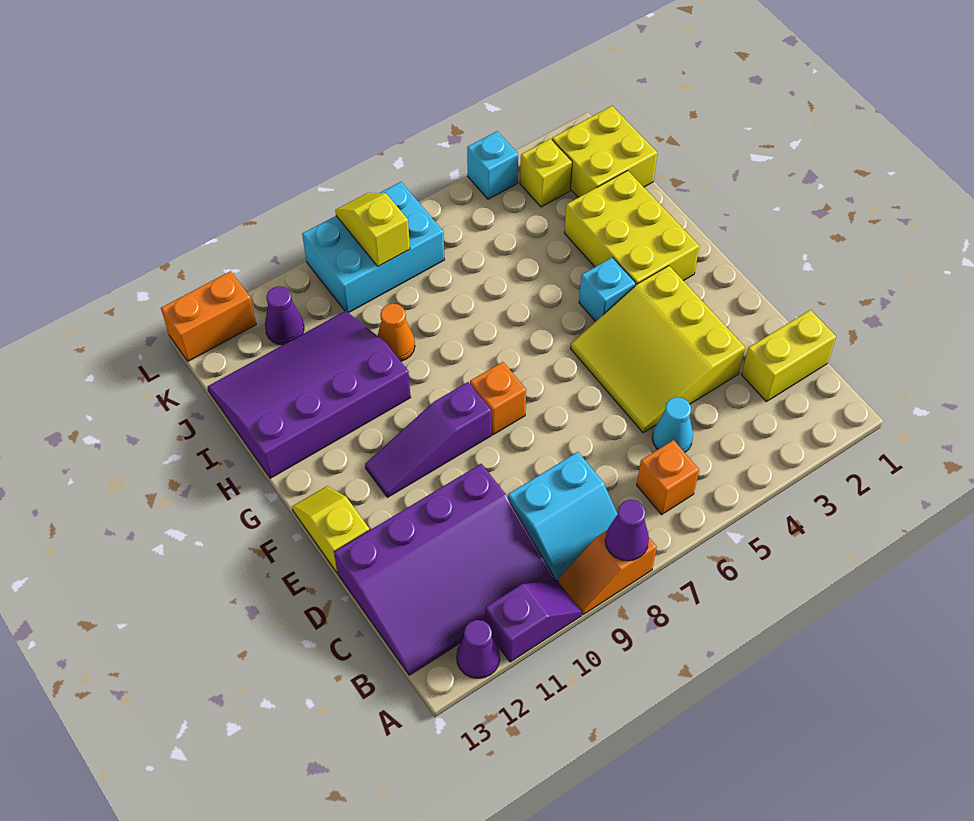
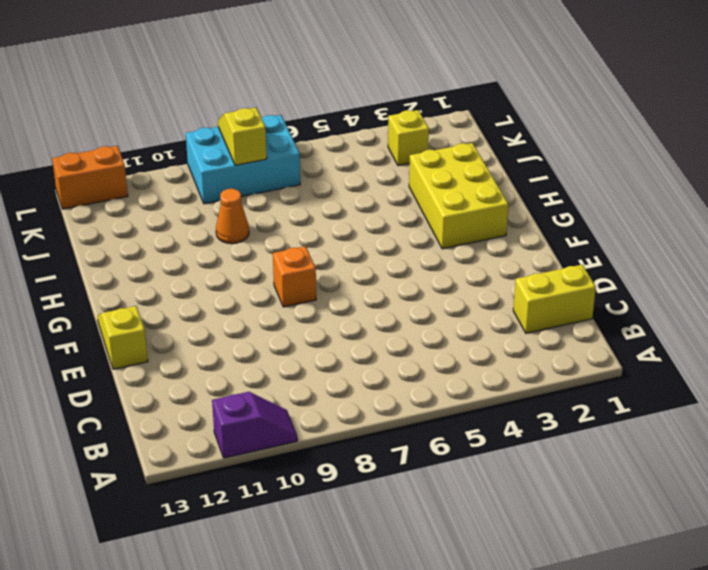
none -> orange slope A8:A9 level 1 top 8
none -> purple cone A12 level 1
none -> orange brick B6 level 1

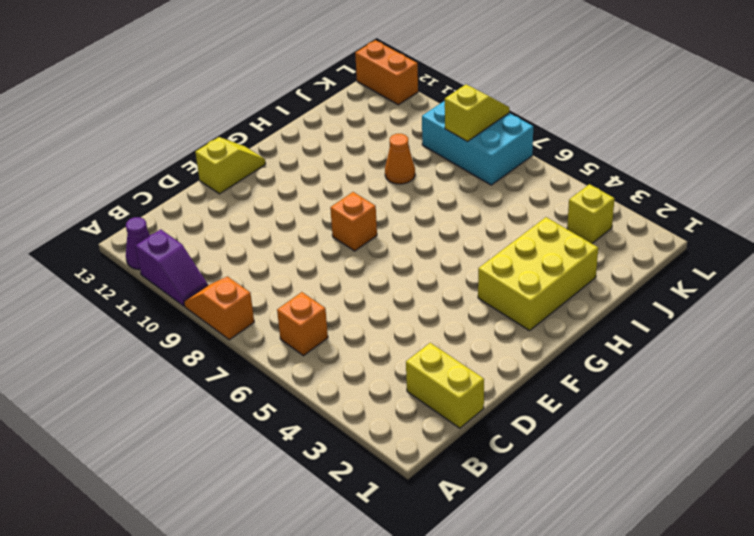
none -> cyan slope B8:C9 level 1 top C
none -> purple slope B10:D13 level 1 top D
none -> cyan cone C5 level 1

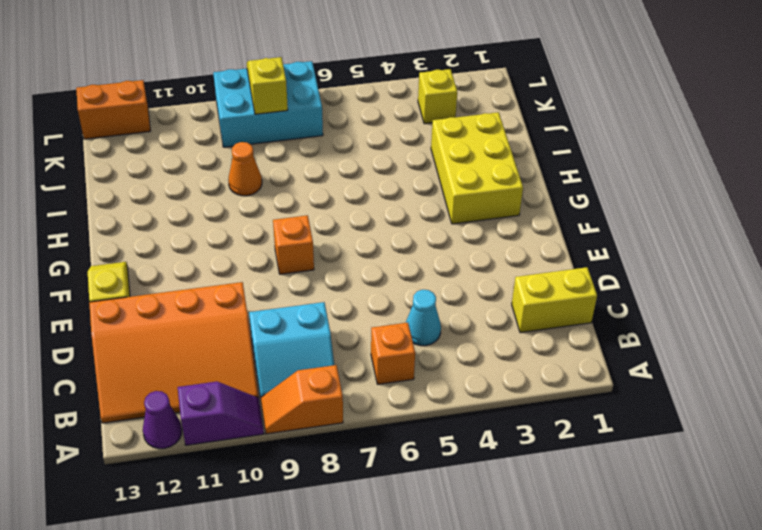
orange slope B10:D13 level 1 top D -> purple slope B10:D13 level 1 top D
none -> yellow slope D3:F5 level 1 top 3
none -> purple slope F9:F11 level 1 top 9
none -> cyan brick G4 level 1

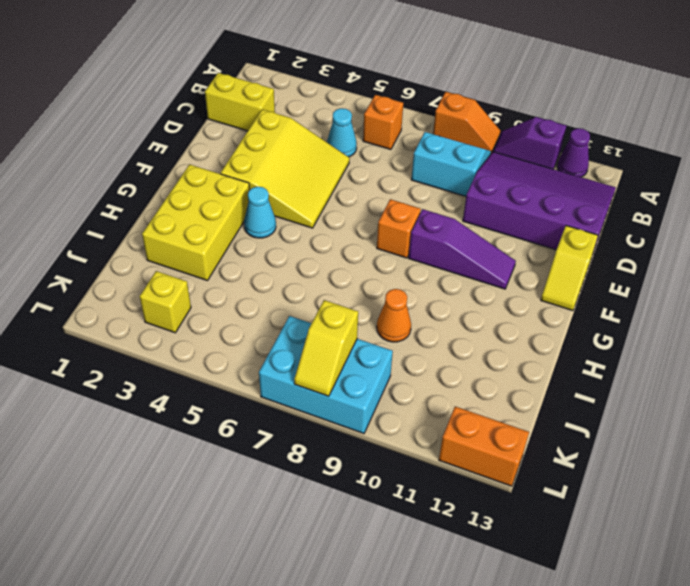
cyan cone G4 level 1 -> cyan brick G4 level 1
none -> purple slope H10:J13 level 1 top H
none -> yellow brick J1:K2 level 1
none -> purple cone K11 level 1

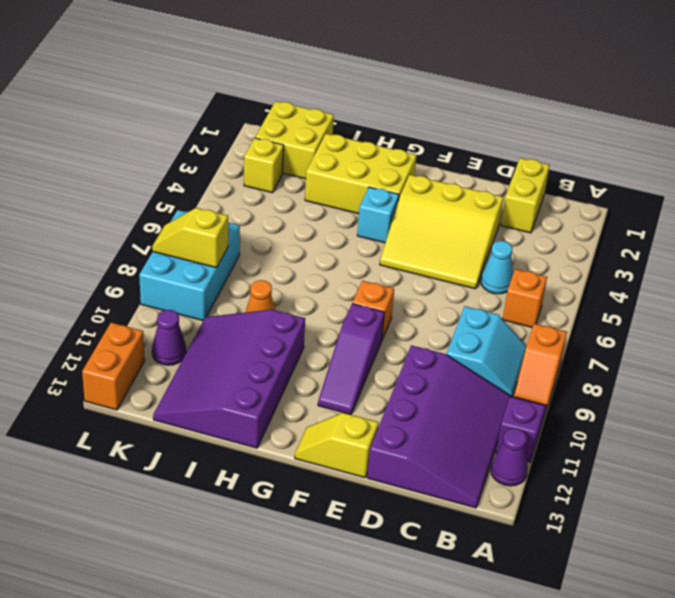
none -> cyan brick L4 level 1
none -> purple cone A8 level 2

